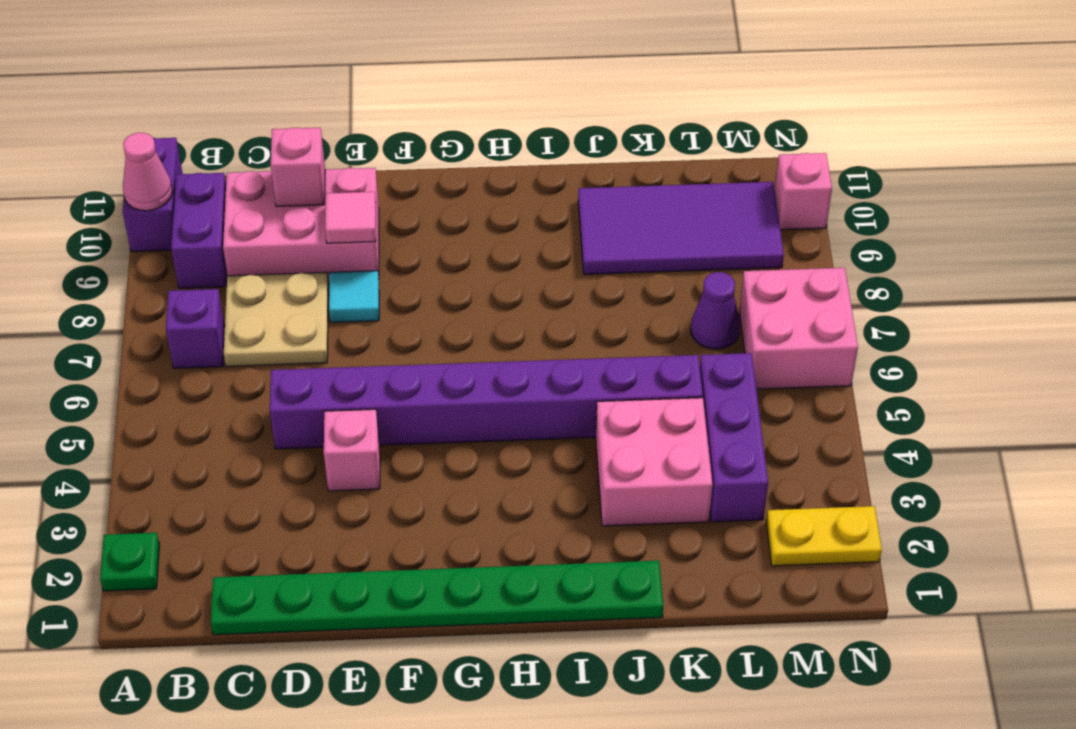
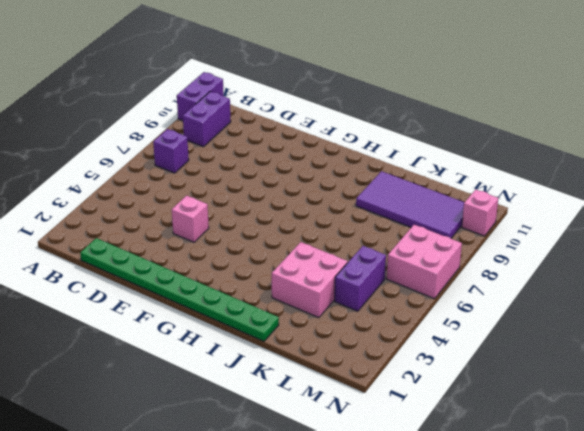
purple brick L4:L5 level 1 -> purple brick L3:L5 level 1
none -> green plate A2 level 1
none -> tan plate C7:D8 level 1
none -> pink brick C9:E10 level 1

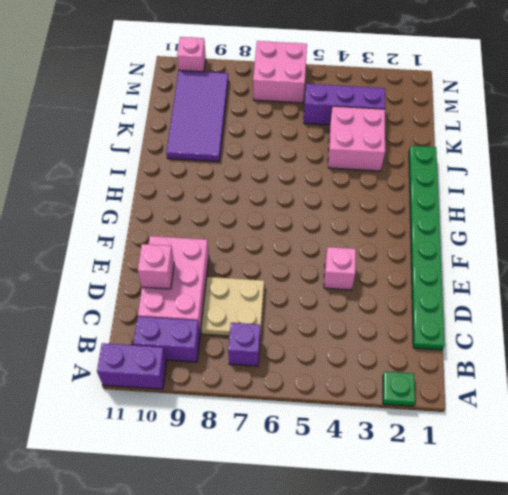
none -> purple brick D5:K5 level 1
none -> cyan tile E8 level 1
none -> purple cone L7 level 1

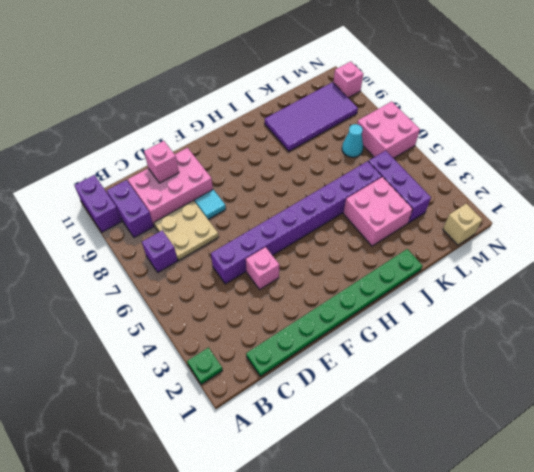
cyan cone L7 level 1 -> purple cone L7 level 1
tan brick M1 level 1 -> none
none -> yellow plate M2:N2 level 1
none -> pink cone A10 level 2
none -> pink tile E9 level 2

